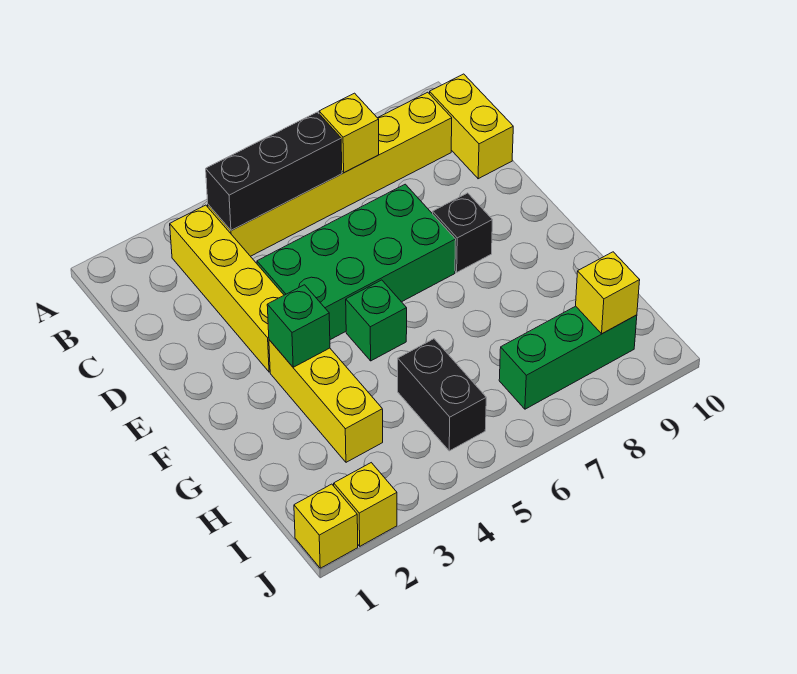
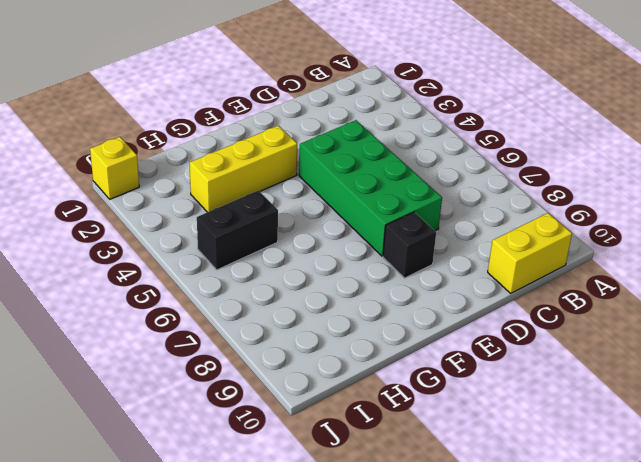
none -> yellow brick B3:E3 level 1
none -> yellow brick B4:B9 level 1
none -> green brick F5 level 1

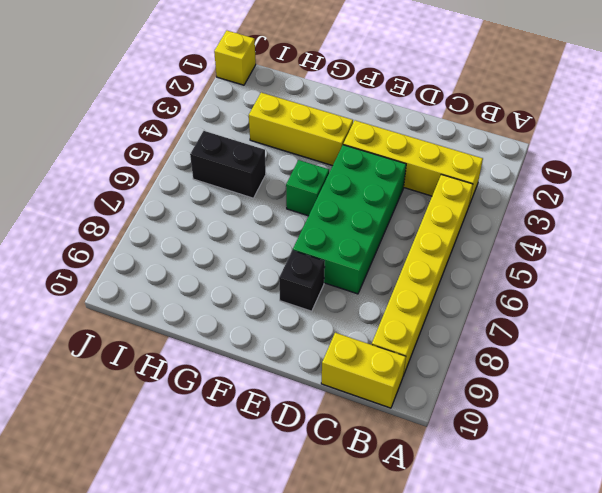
none -> green brick I7:I9 level 1
none -> yellow brick J2 level 1
none -> black brick B4:B6 level 2

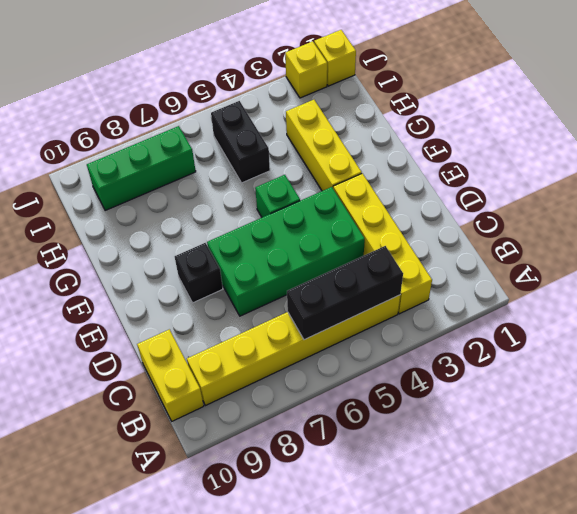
none -> yellow brick B7 level 2
none -> green brick F3 level 2
none -> yellow brick I9 level 2

